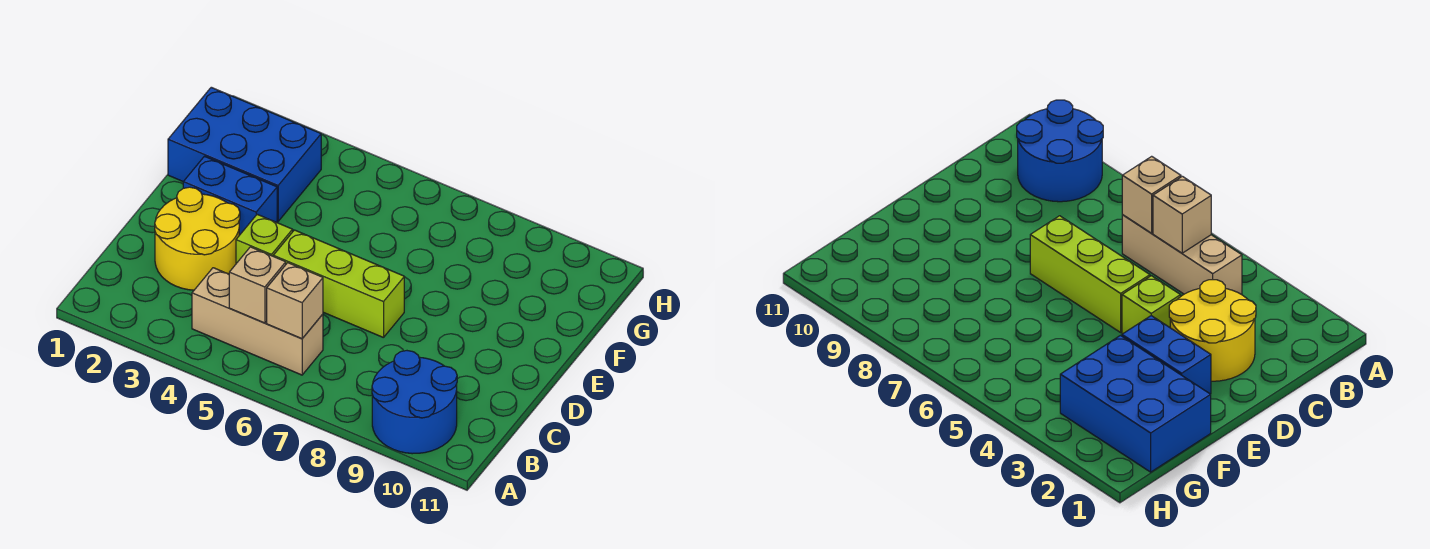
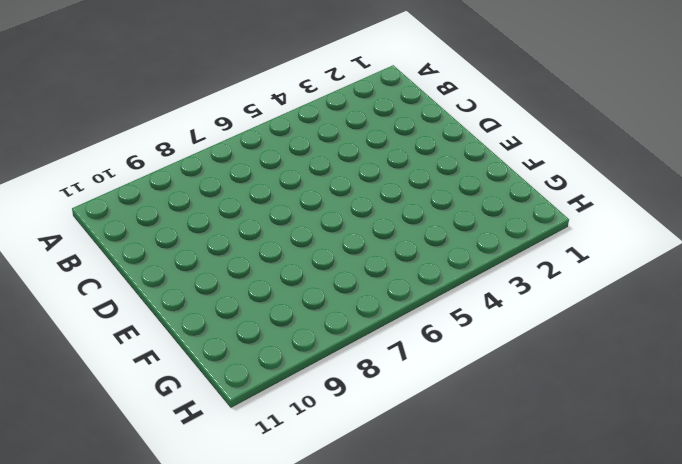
none -> blue round brick A9:B10 level 1
none -> tan brick B4:B6 level 1

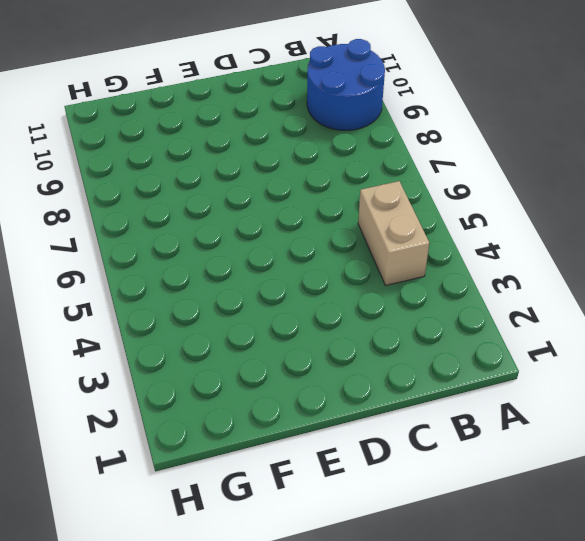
tan brick B4:B5 level 1 -> tan brick B4:B6 level 1
none -> yellow round brick C2:D3 level 1
none -> lime brick D4 level 1

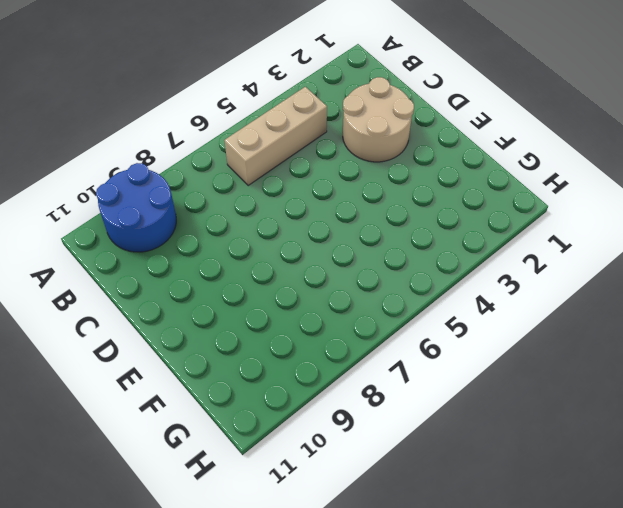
tan round brick C2:D3 level 1 -> yellow round brick C2:D3 level 1
none -> lime brick D4 level 1
none -> lime brick D5:D7 level 1

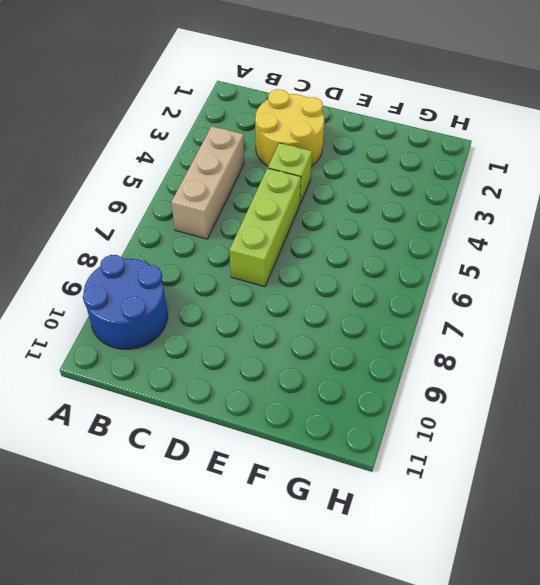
none -> blue brick E2:E3 level 1
none -> blue brick F1:G3 level 1

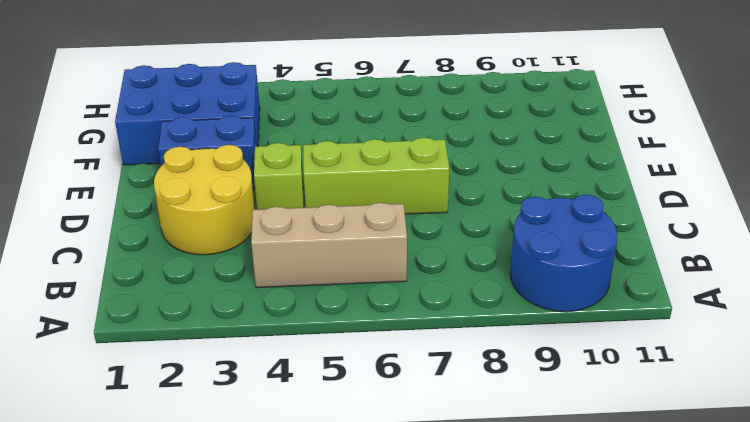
none -> tan brick B5 level 2
none -> tan brick B6 level 2

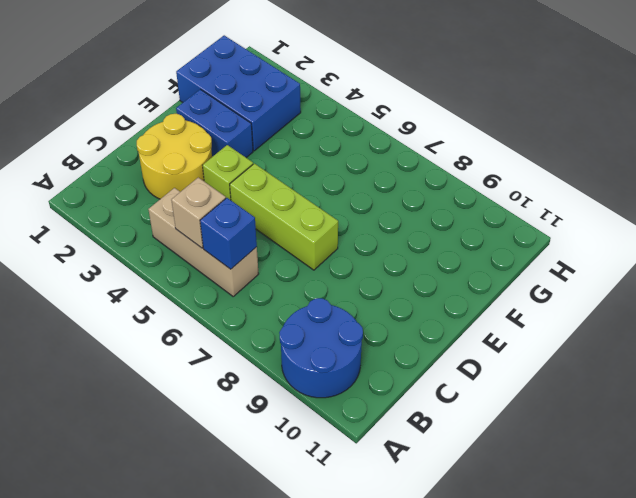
blue brick B6 level 2 -> tan brick B6 level 2

